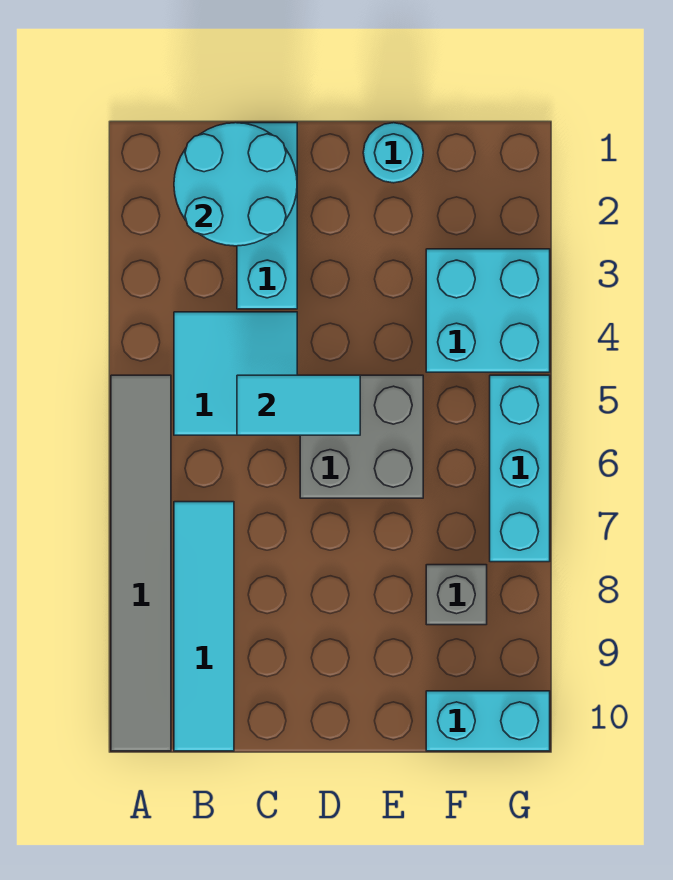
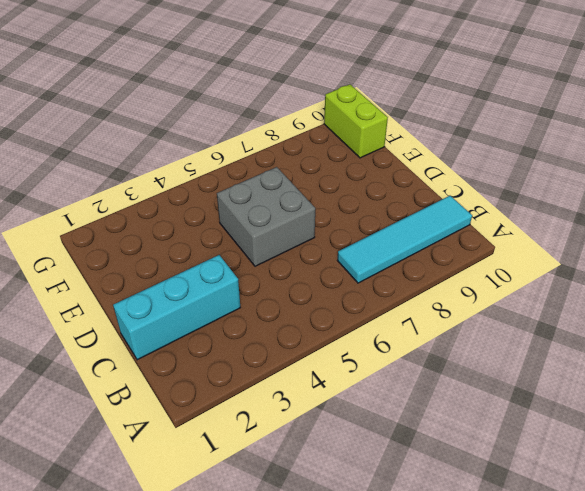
lime brick F10:G10 level 1 -> cyan brick F10:G10 level 1
none -> grey tile A5:A10 level 1
none -> cyan tile B4:C5 level 1
none -> cyan round brick E1 level 1

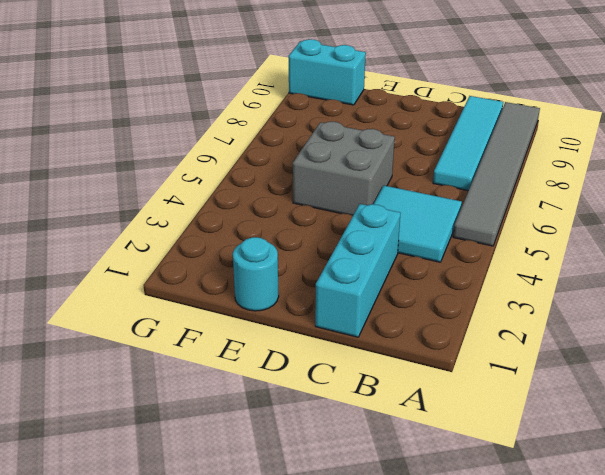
none -> cyan brick F3:G4 level 1
none -> grey brick F8 level 1
none -> cyan brick G5:G7 level 1

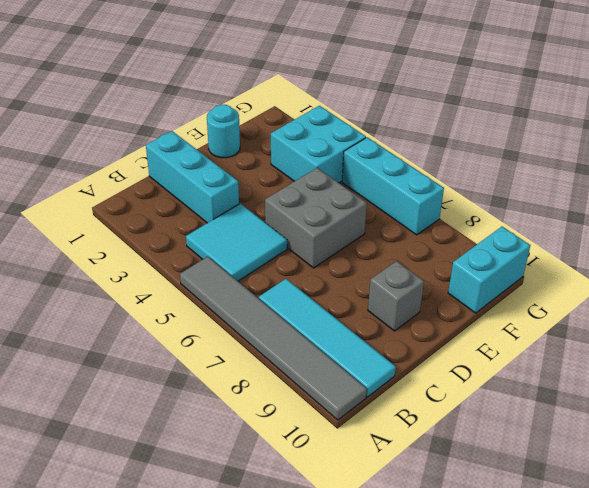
grey brick D9 level 1 -> grey brick F8 level 1
none -> cyan round brick B1:C2 level 2
none -> cyan tile C5:D5 level 2

